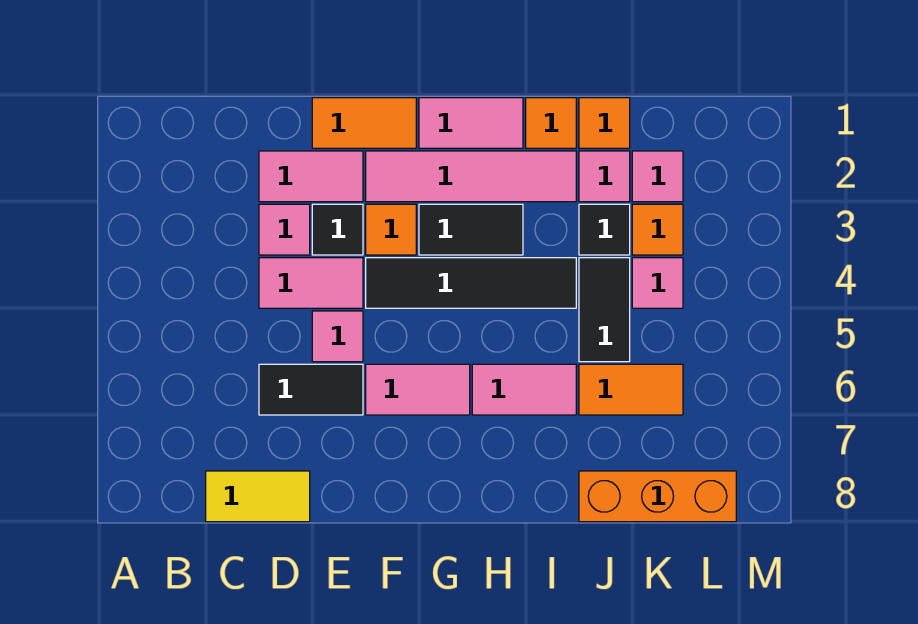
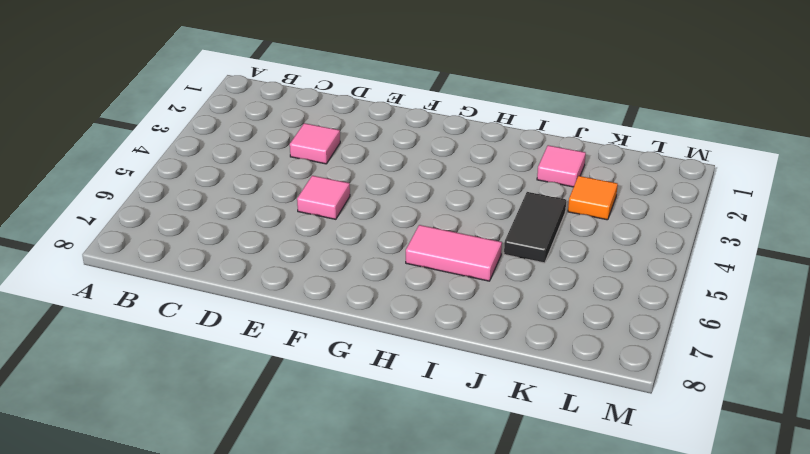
none -> yellow tile C8:D8 level 1
none -> pink tile D2:E2 level 1
none -> pink tile D4:E4 level 1

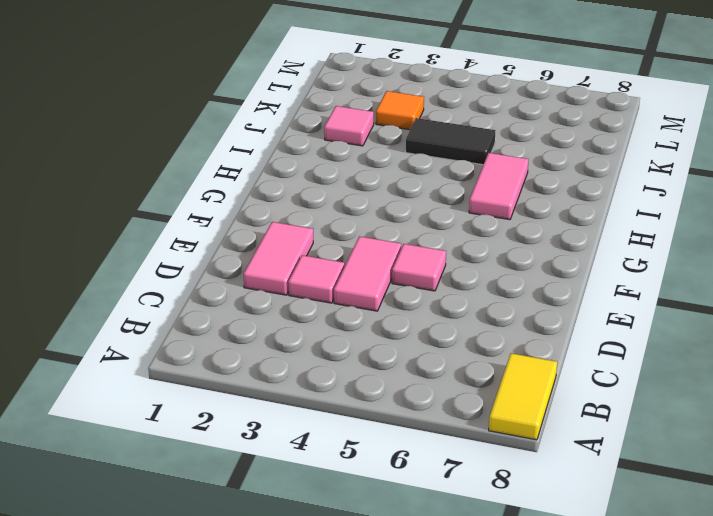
yellow tile A8:B8 level 1 -> yellow tile C8:D8 level 1
none -> black tile D6:E6 level 1
none -> orange tile E1:F1 level 1
none -> black tile E3 level 1

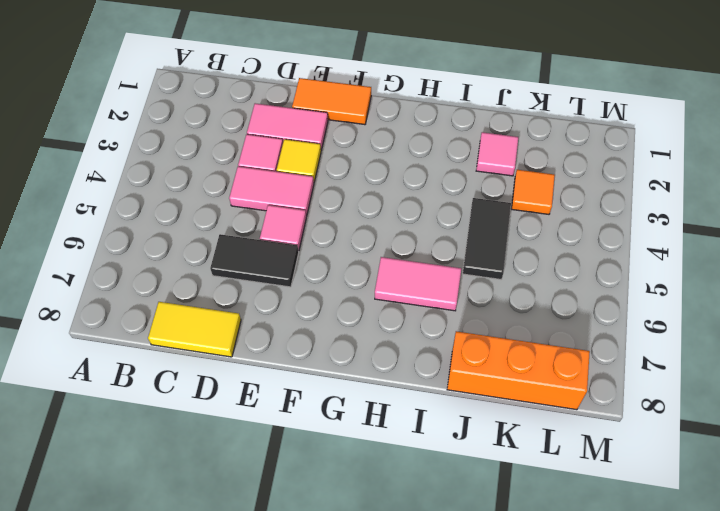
yellow tile E3 level 1 -> black tile E3 level 1
none -> pink tile F2:I2 level 1
none -> orange tile F3 level 1
none -> black tile F4:I4 level 1

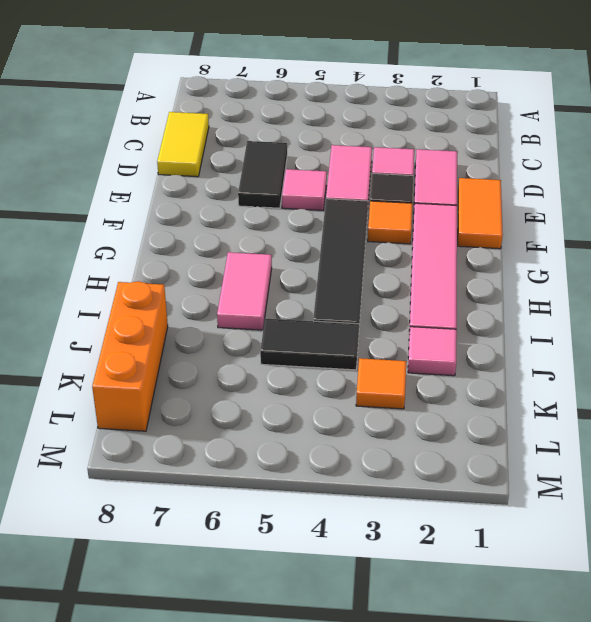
none -> pink tile F6:G6 level 1
none -> pink tile G1:H1 level 1
none -> black tile G3:H3 level 1

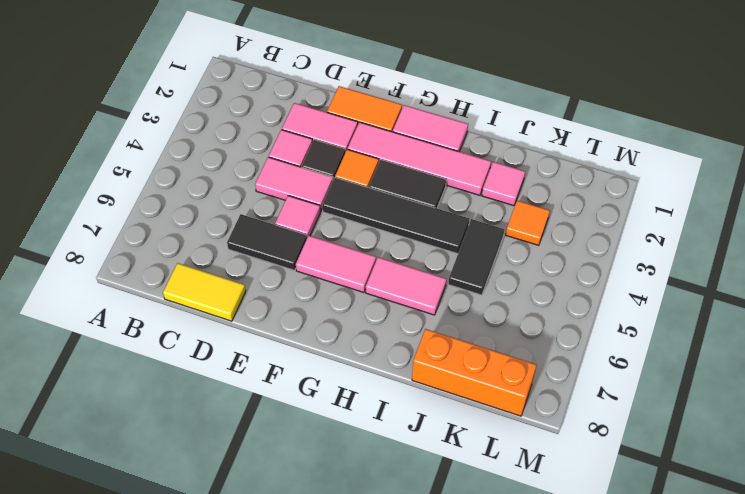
none -> orange tile I1 level 1
none -> orange tile J1 level 1
none -> black tile J3 level 1

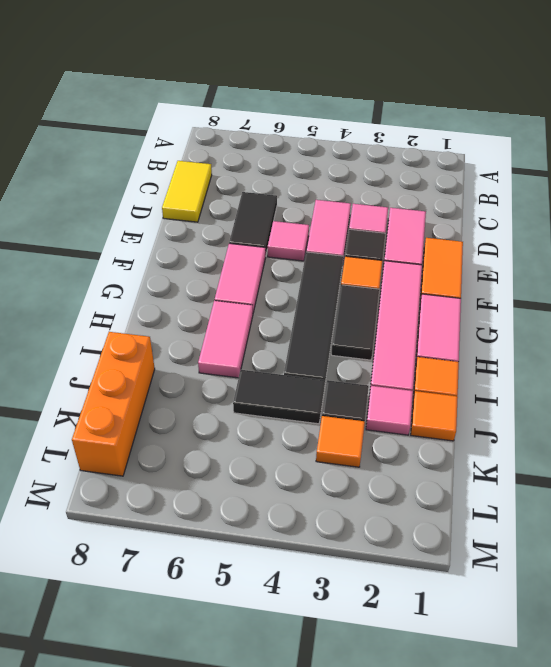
none -> orange tile J6:K6 level 1
none -> pink tile K2 level 1
none -> pink tile K4 level 1

